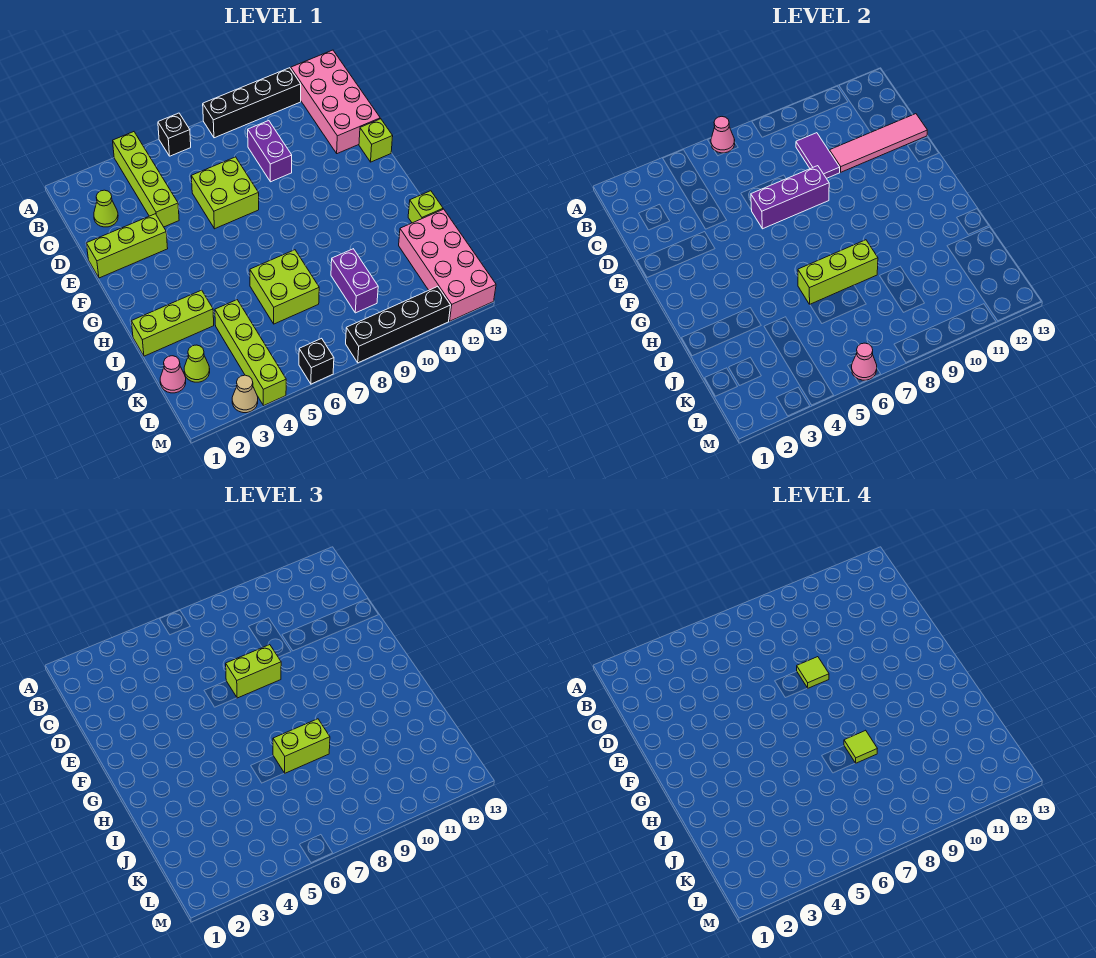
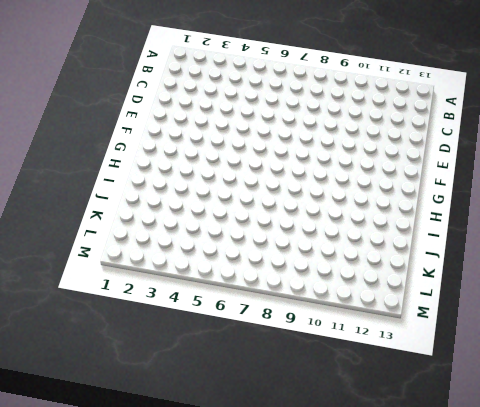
none -> lime brick A4:D4 level 1
none -> black brick A6 level 1
none -> black brick A8:A11 level 1
none -> pink brick A12:D13 level 1

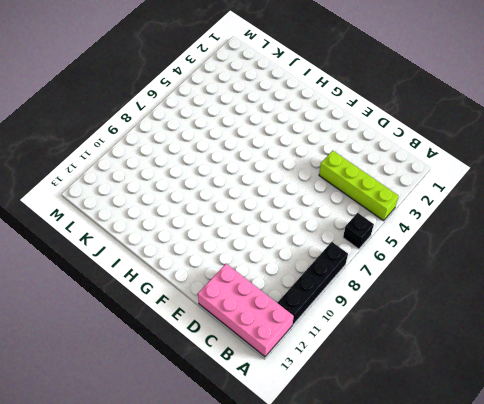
none -> lime cone C2 level 1
none -> purple brick C9:D9 level 1
none -> lime brick D6:E7 level 1
none -> lime brick E1:E3 level 1

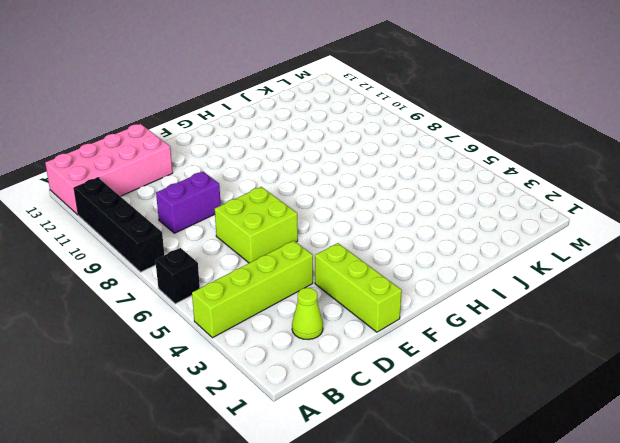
none -> lime brick E13 level 1
none -> lime brick I1:I3 level 1
none -> lime brick I6:J7 level 1
none -> lime brick I13 level 1

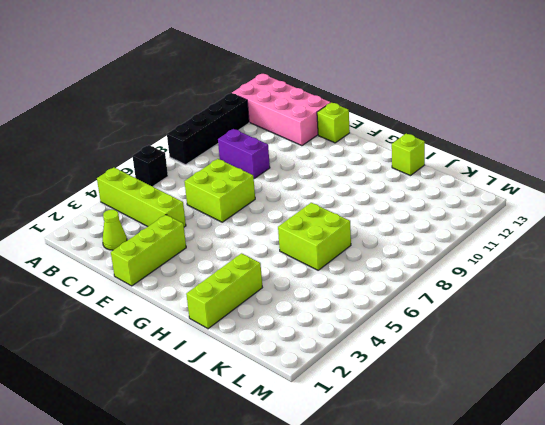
none -> lime brick J4:M4 level 1
none -> purple brick J9:K9 level 1
none -> pink brick J12:M13 level 1
none -> pink cone K1 level 1

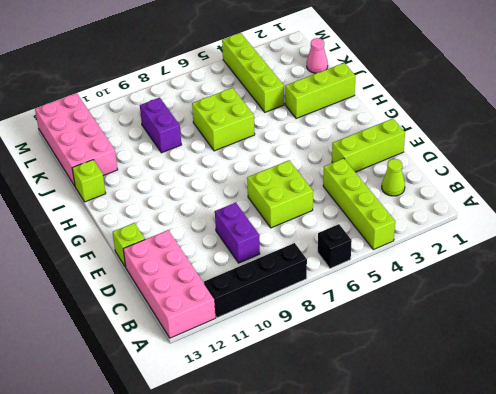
none -> lime cone K2 level 1
none -> tan cone M3 level 1
none -> black brick M6 level 1
none -> black brick M8:M11 level 1

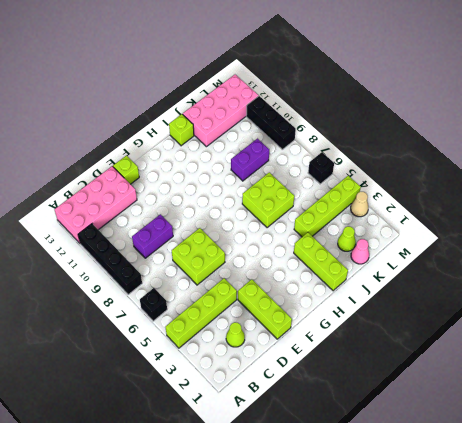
black brick M9:M11 level 1 -> black brick M8:M11 level 1
none -> pink cone A6 level 2
none -> purple tile C9:D9 level 2
none -> pink tile D10:D13 level 2
none -> purple brick E6:E8 level 2

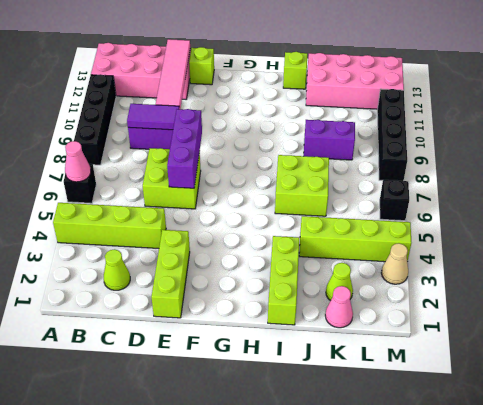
none -> lime brick I6:I8 level 2
none -> pink cone M6 level 2
none -> lime brick E7:E8 level 3
none -> lime brick I7:I8 level 3

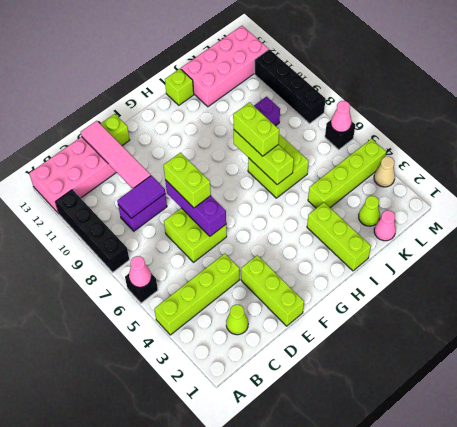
none -> lime tile E8 level 4
none -> lime tile I8 level 4

